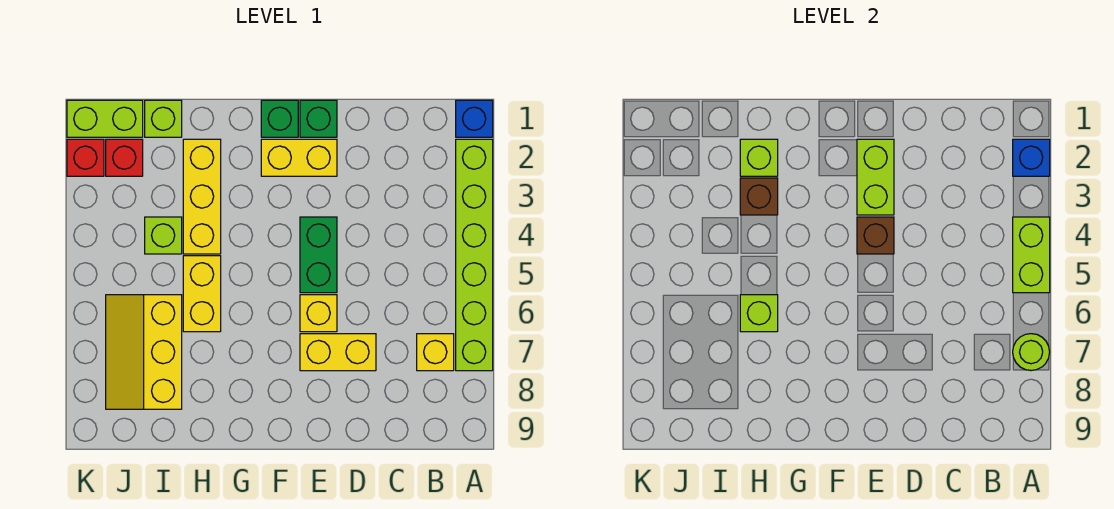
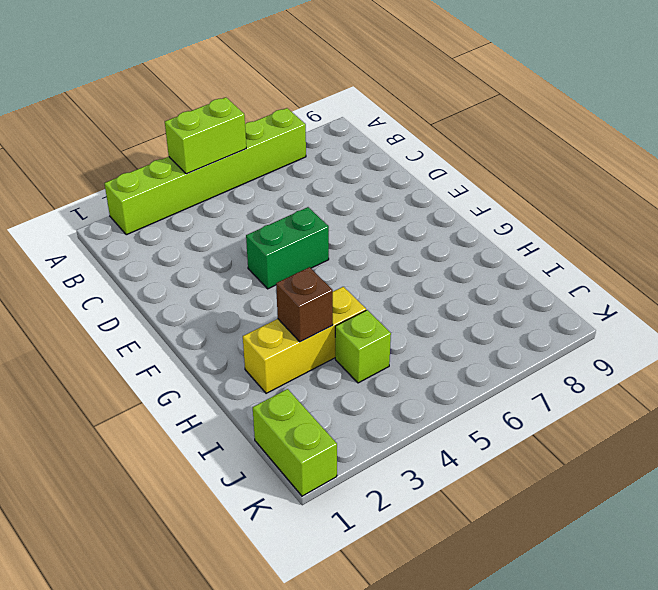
none -> blue brick A1 level 1
none -> yellow brick B7 level 1
none -> yellow brick D7:E7 level 1

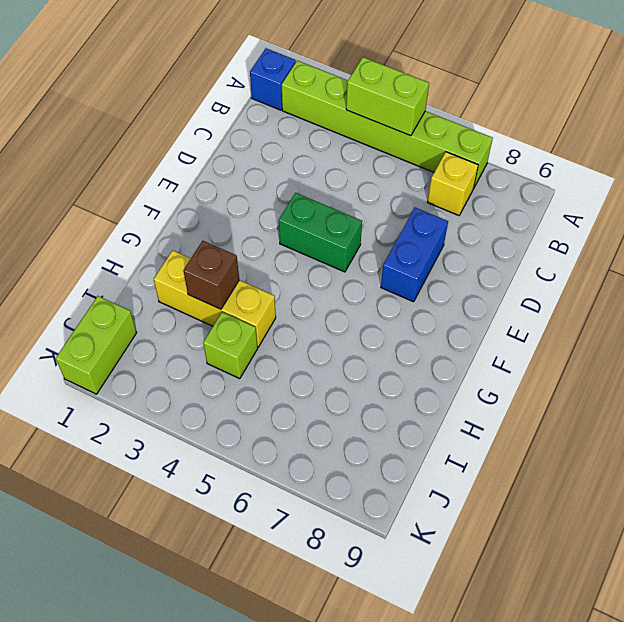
blue brick D7:E7 level 1 -> yellow brick D7:E7 level 1
none -> green brick E1 level 1
none -> yellow brick E2:F2 level 1
none -> yellow brick E6 level 1

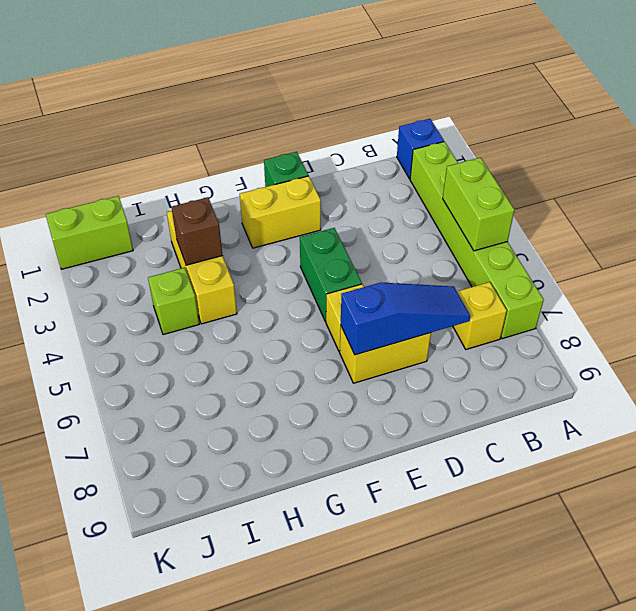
blue slope C7:E7 level 2 top E -> none
none -> green brick F1 level 1
none -> yellow brick H5:H6 level 1
none -> lime brick I1 level 1

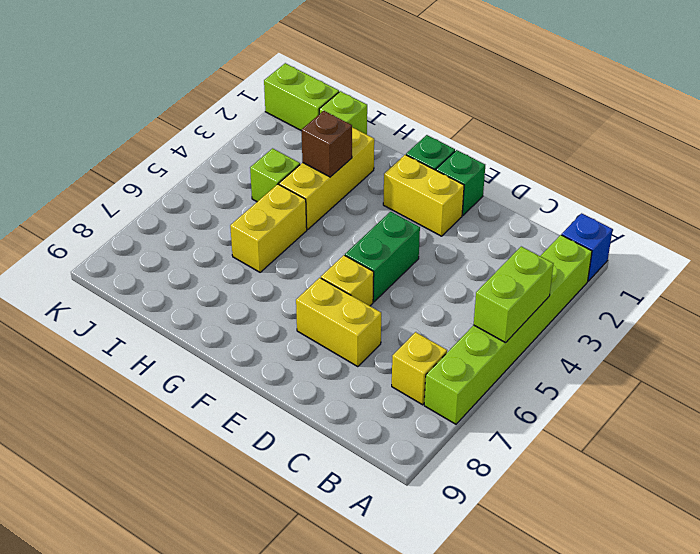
none -> yellow slope I6:J8 level 1 top I
none -> red brick J2 level 1
none -> red brick K2 level 1

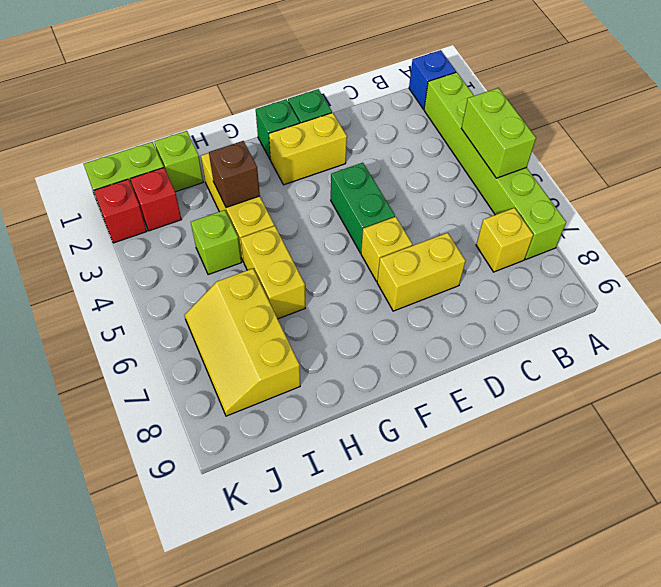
none -> blue brick A2 level 2
none -> lime round brick A7 level 2
none -> lime brick E2:E3 level 2

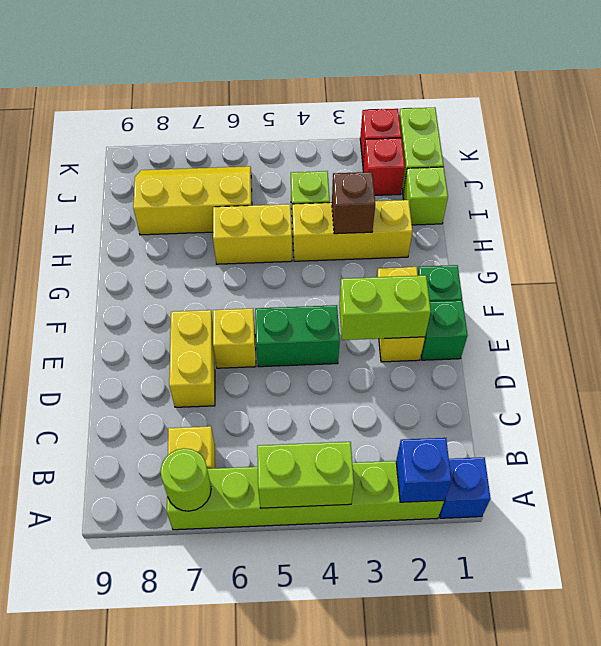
none -> brown brick E4 level 2
none -> lime brick H2 level 2
none -> lime brick H6 level 2

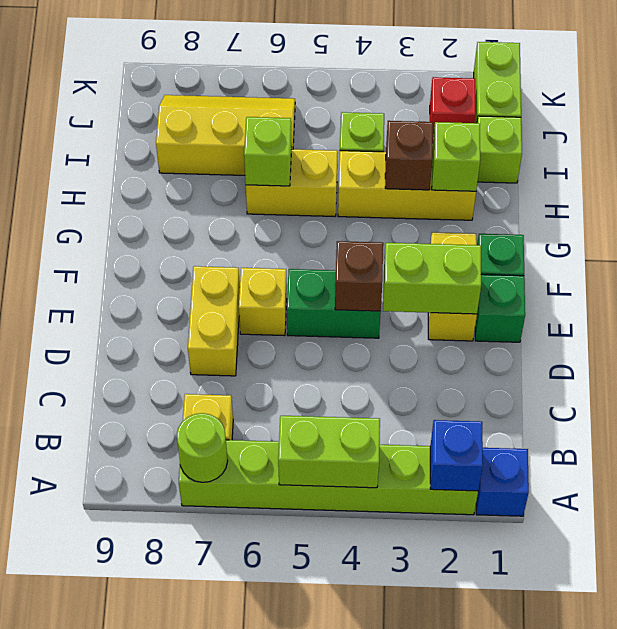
none -> red brick K2 level 1

